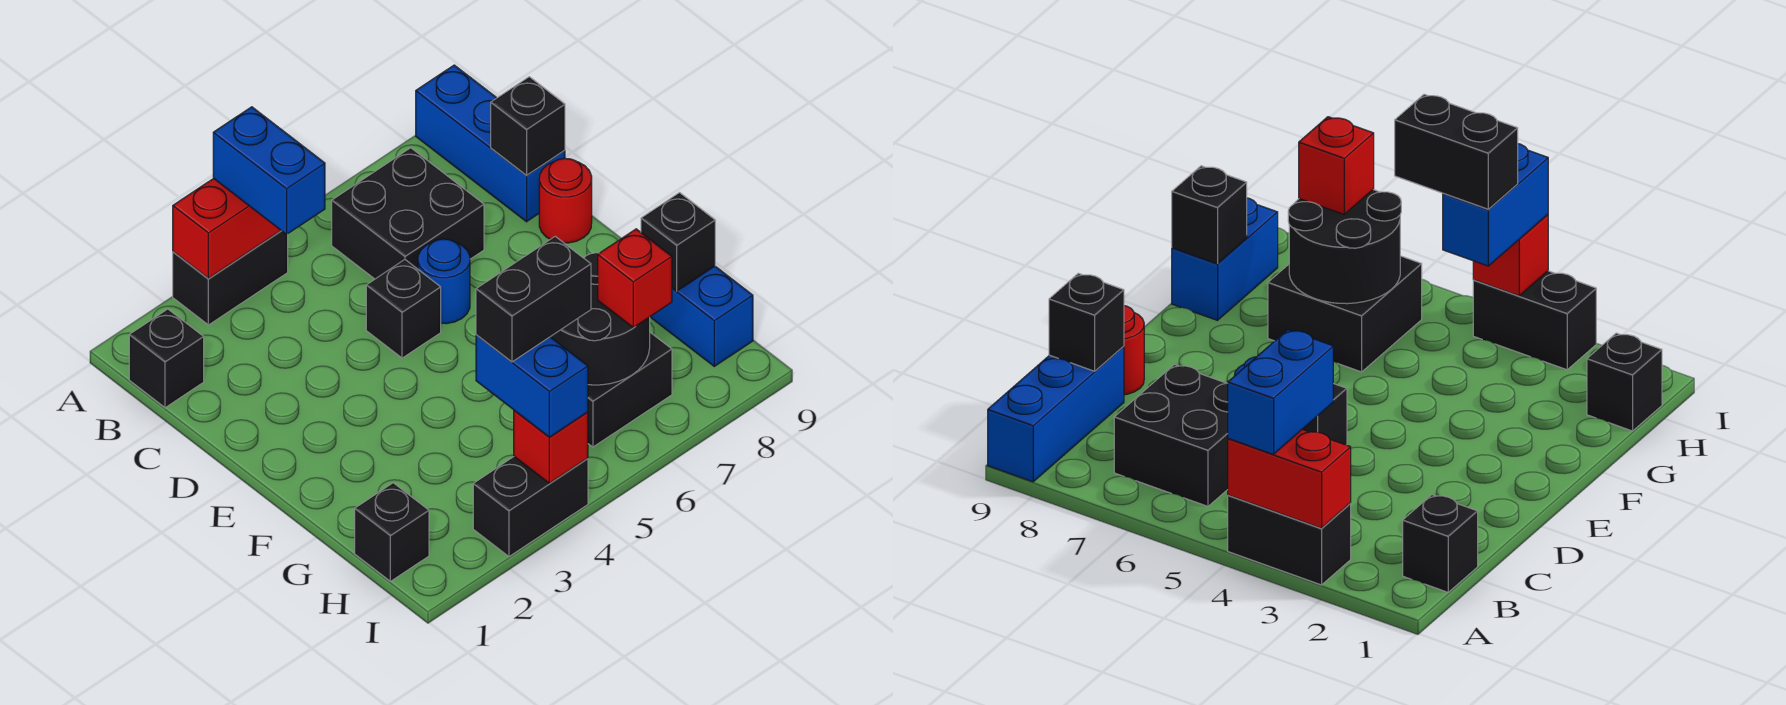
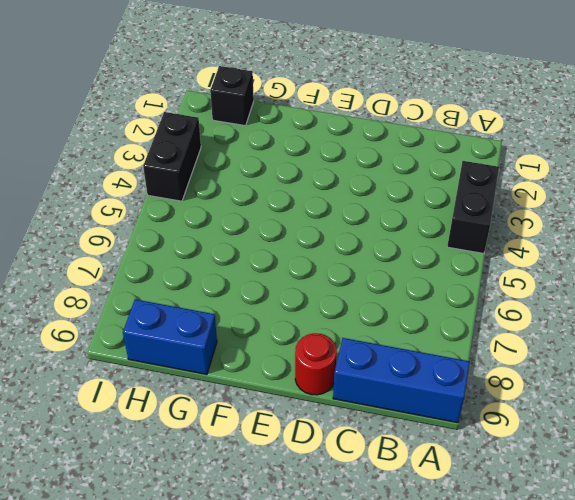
none -> black brick B1 level 1
none -> black brick B6:C7 level 1
none -> black brick D5 level 1

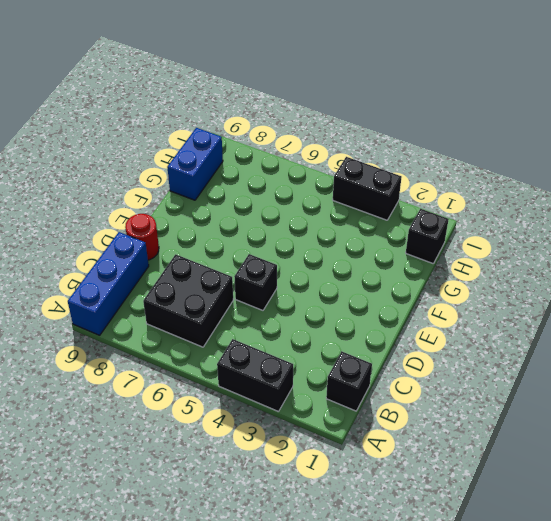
none -> blue round brick D6 level 1
none -> black brick G6:H7 level 1
none -> red brick A3:A4 level 2

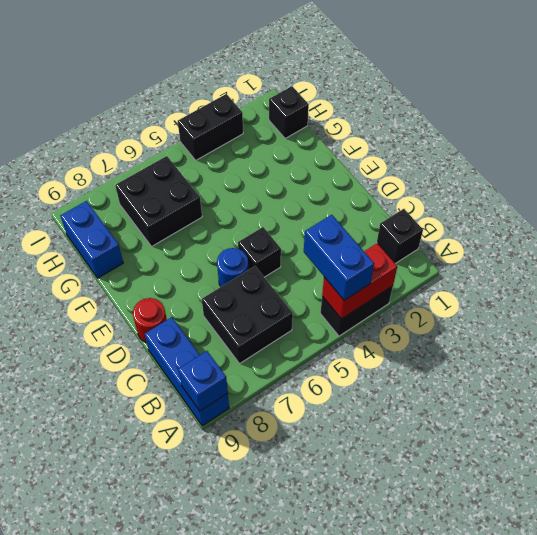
blue brick A9 level 2 -> none
none -> black brick C9 level 2
none -> black round brick G6:H7 level 2
none -> black brick G9 level 2

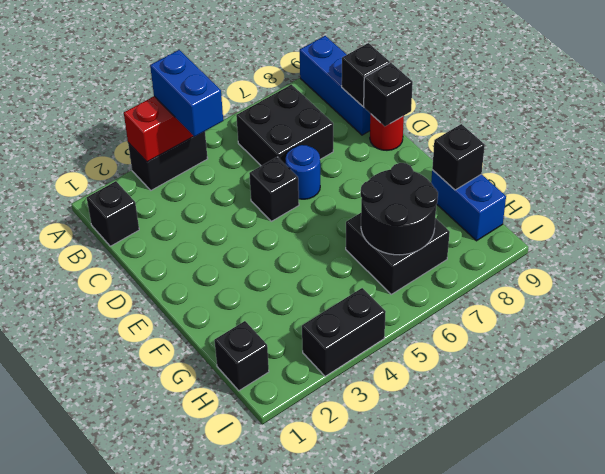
black brick D9 level 2 -> none
none -> red brick I4 level 2
none -> blue brick H4:I4 level 3
none -> red brick H7 level 3

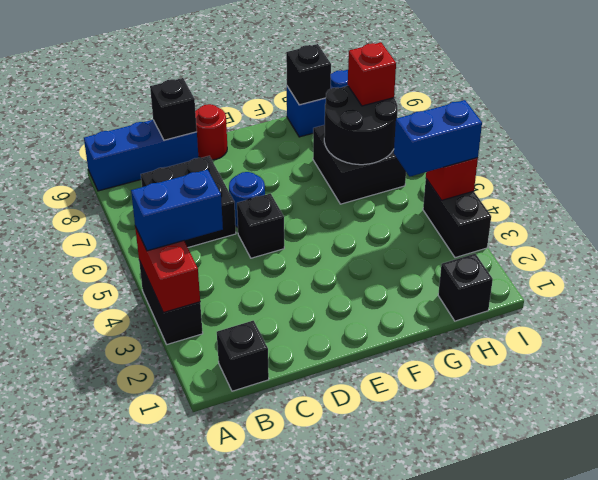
none -> black brick H4:H5 level 4

